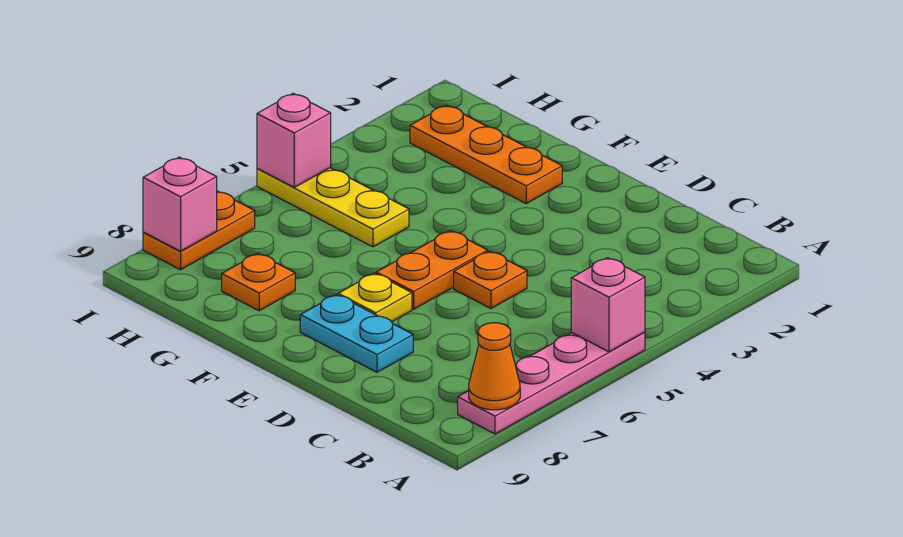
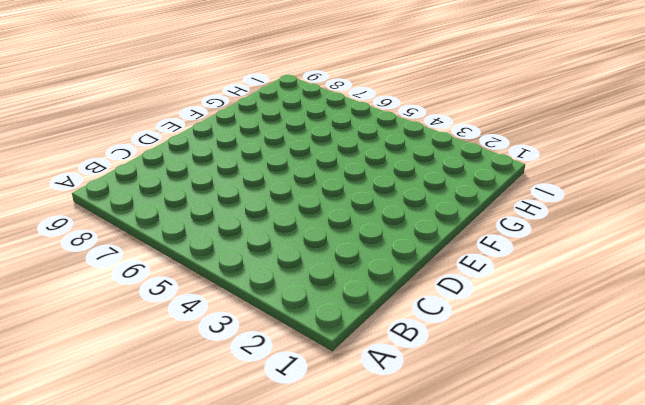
none -> pink plate A5:A8 level 1
none -> orange plate D5 level 1
none -> cyan plate D8:E8 level 1

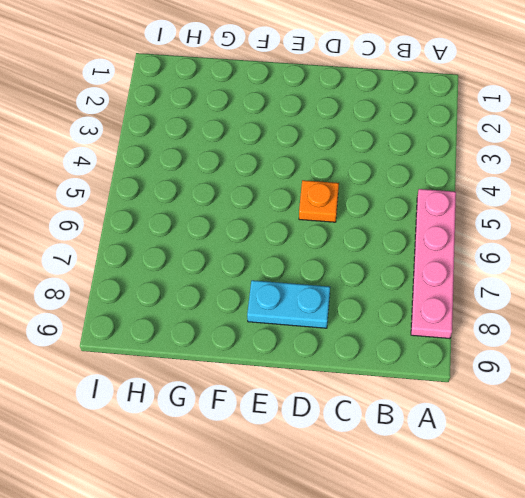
none -> orange plate E5:E6 level 1
none -> yellow plate E7 level 1
none -> orange plate F2:H2 level 1

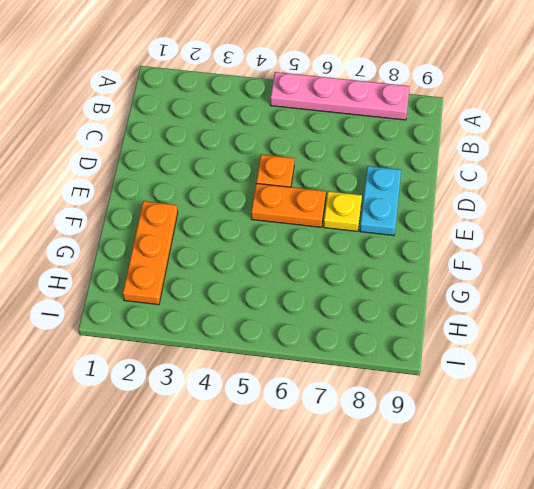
none -> yellow plate G5:I5 level 1
none -> orange plate G8 level 1
none -> orange plate I7:I8 level 1

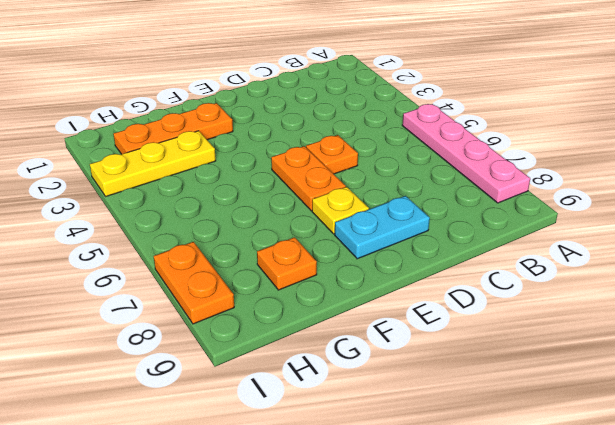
yellow plate G3:I3 level 1 -> yellow plate G5:I5 level 1
none -> pink brick A5 level 2
none -> orange cone A8 level 2
none -> pink brick I5 level 2

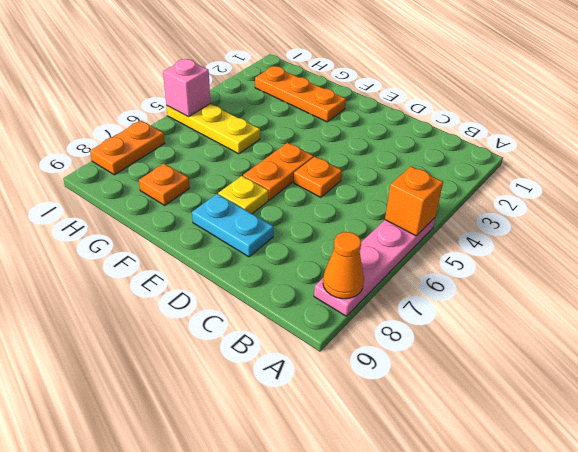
orange brick A5 level 2 -> pink brick A5 level 2
none -> pink brick I8 level 2

